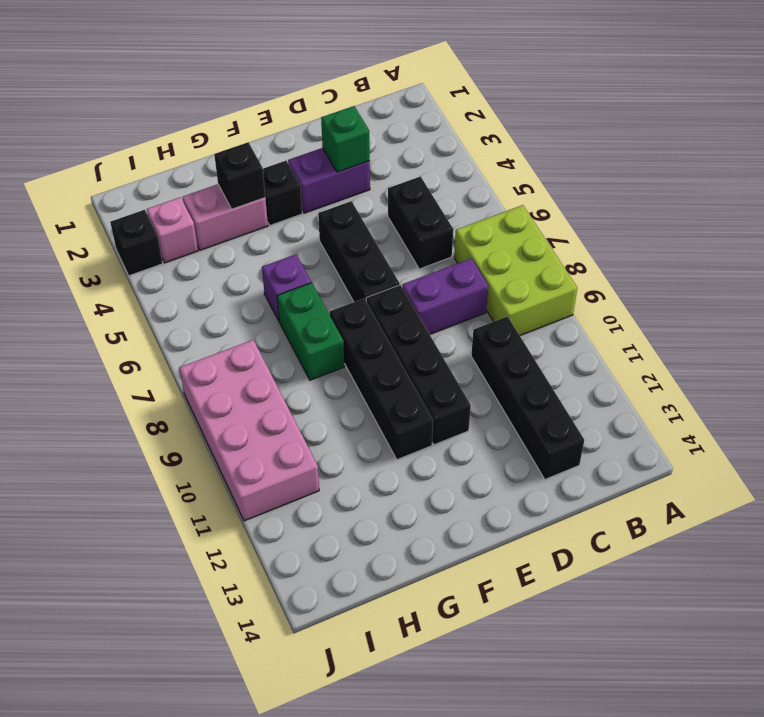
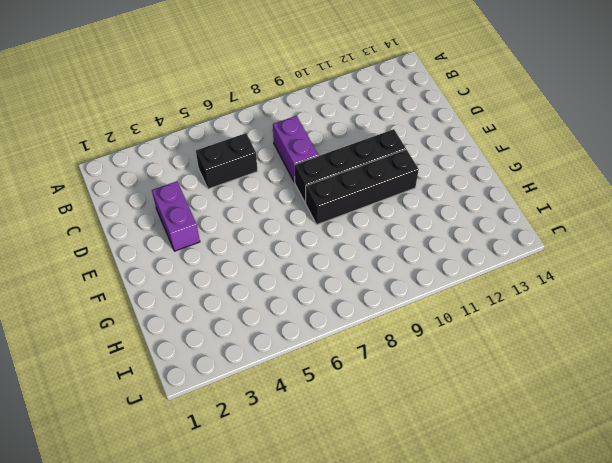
none -> lime brick A7:B9 level 1
none -> black brick C10:C13 level 1
none -> black brick E5:E7 level 1

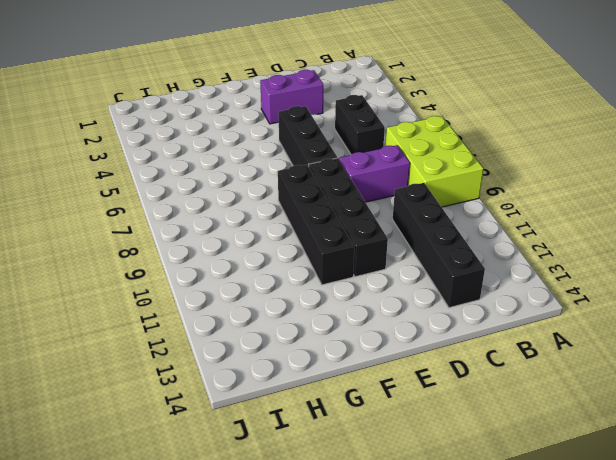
none -> black brick F3 level 1
none -> pink brick G3:H3 level 1
none -> purple brick G6 level 1

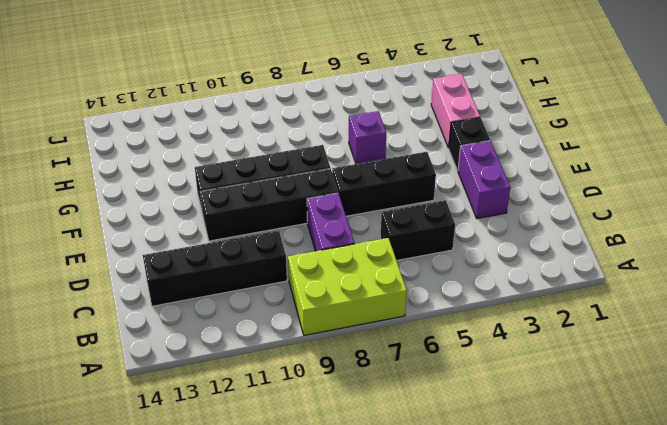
none -> green brick G7:G8 level 1
none -> pink brick I3 level 1
none -> pink brick I8:J11 level 1

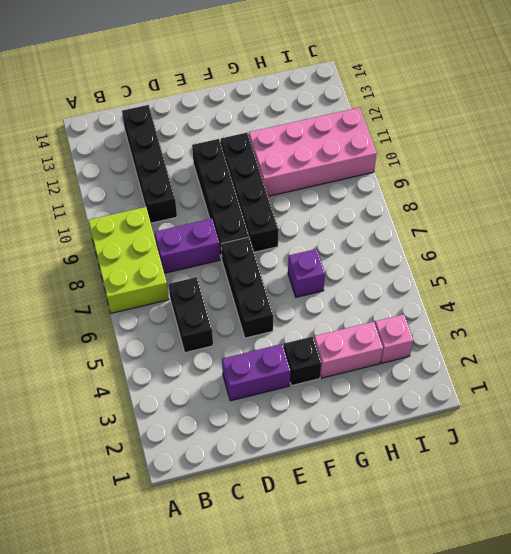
pink brick G10:J11 level 1 -> pink brick I8:J11 level 1
none -> green brick G7:G8 level 1
none -> black brick J3 level 1
none -> green brick D3 level 2

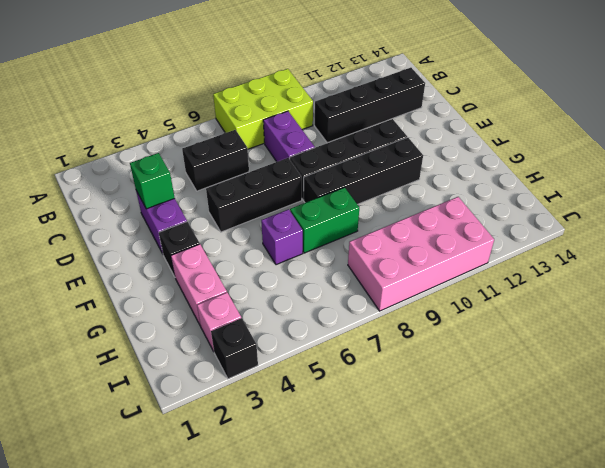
none -> black brick G3 level 2

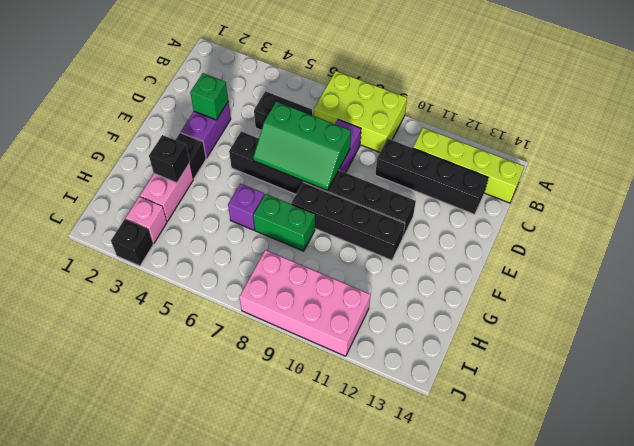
lime brick B11:B14 level 1 -> none
green slope D6:E8 level 2 top D -> none

